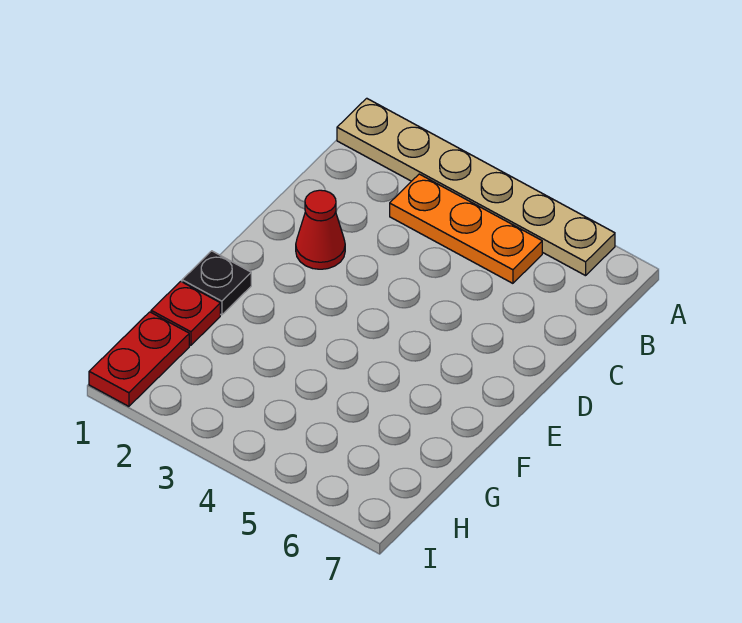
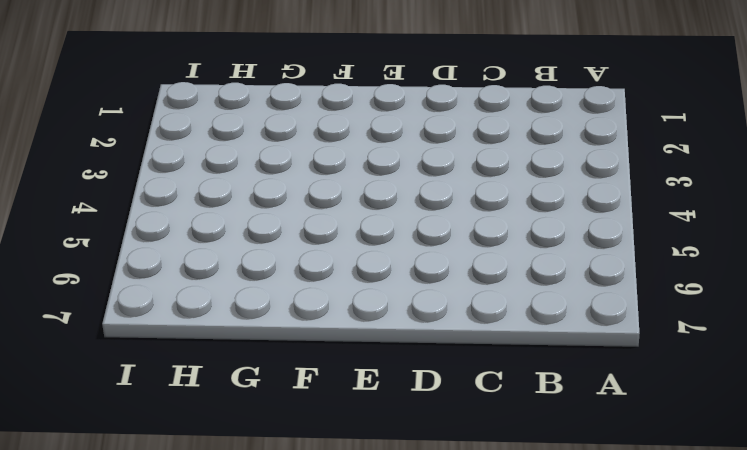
none -> tan plate A1:A6 level 1
none -> orange plate B3:B5 level 1

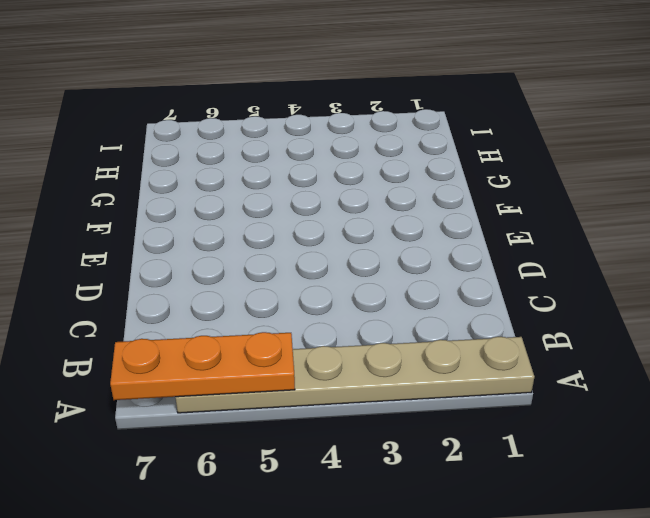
orange plate A5:A7 level 2 -> orange plate B3:B5 level 1
none -> red cone D2 level 1
none -> black plate F1 level 1

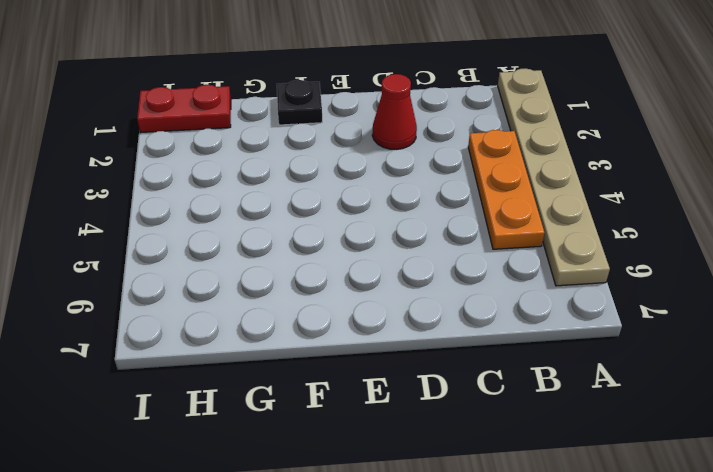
none -> red plate G1 level 1

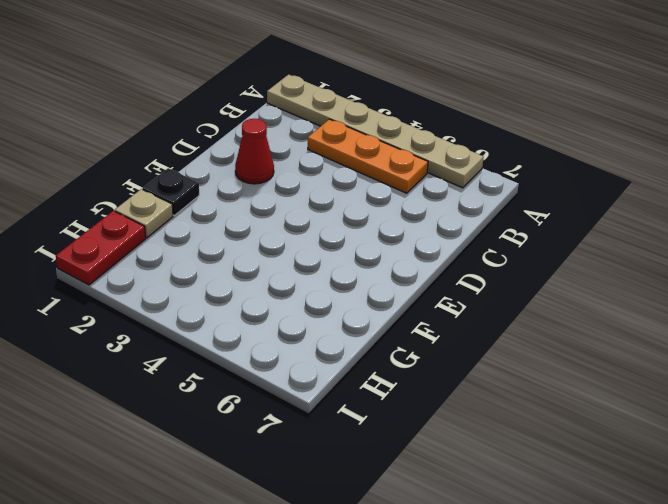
tan plate G1 level 1 -> red plate G1 level 1

